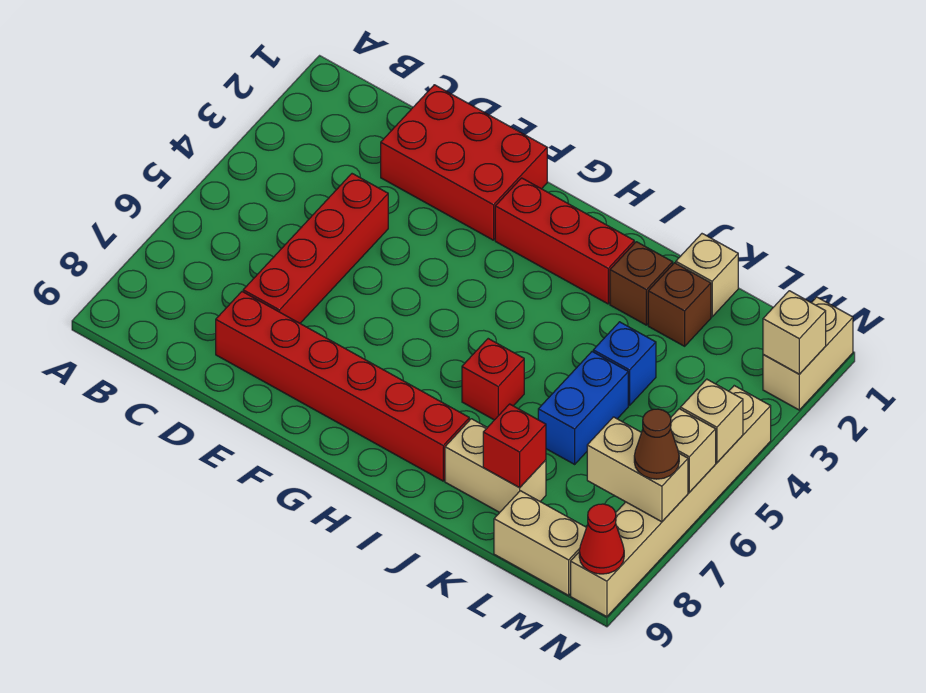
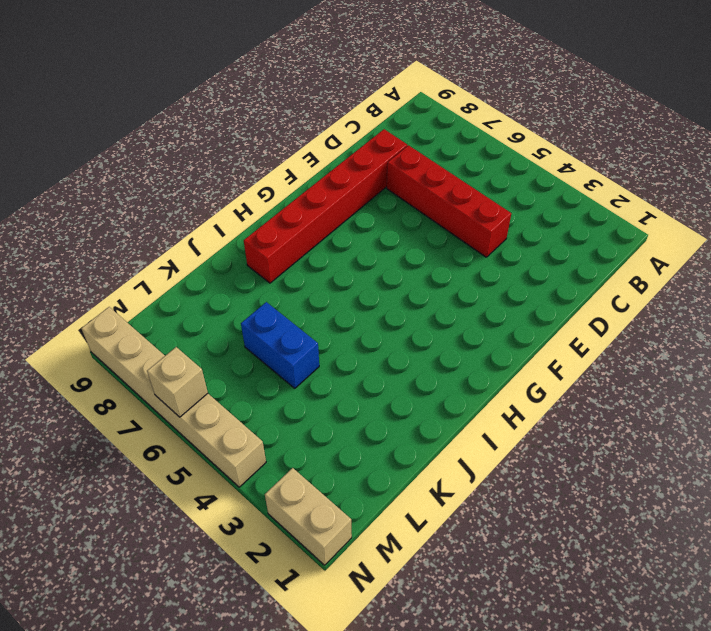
none -> red brick D1:F2 level 1
none -> red brick G2:I2 level 1
none -> red brick I6 level 1

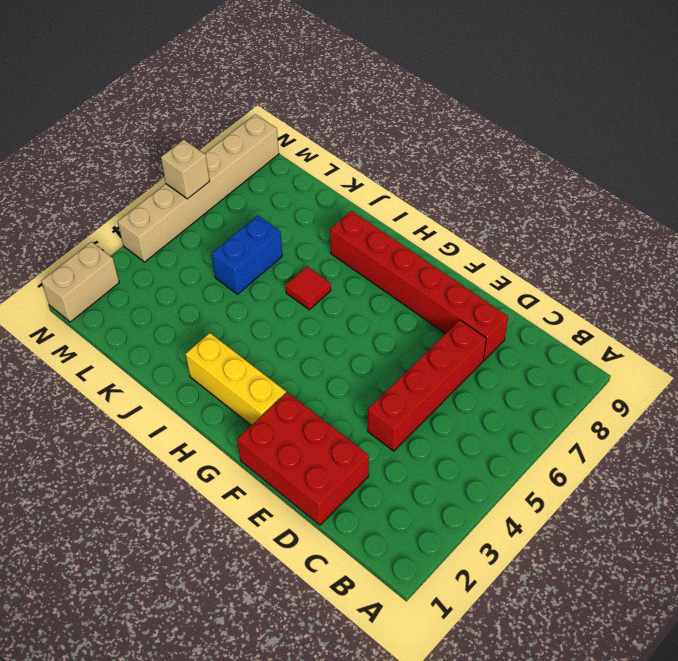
yellow brick G2:I2 level 1 -> red brick G2:I2 level 1
red tile I6 level 1 -> red brick I6 level 1
none -> brown brick J2 level 1
none -> tan brick J8:K8 level 1
none -> tan brick K1 level 1

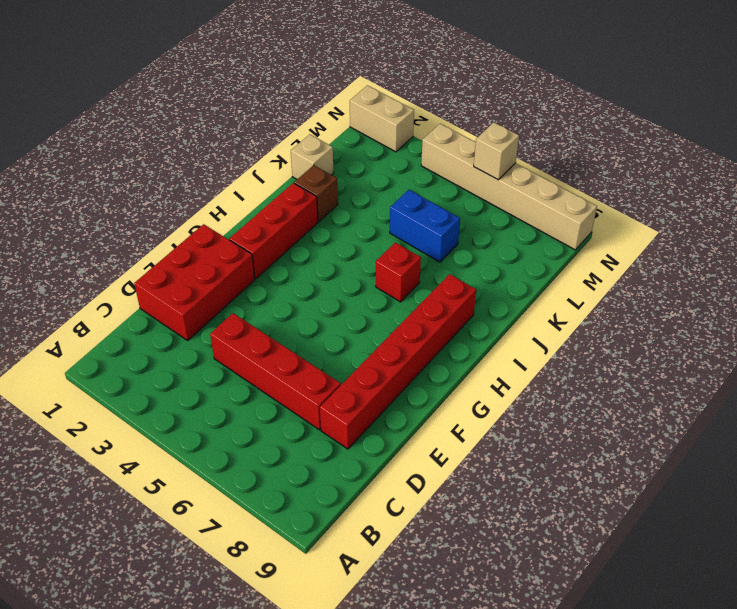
none -> tan brick J8:K8 level 1
none -> brown brick K2 level 1
none -> blue brick K4 level 1

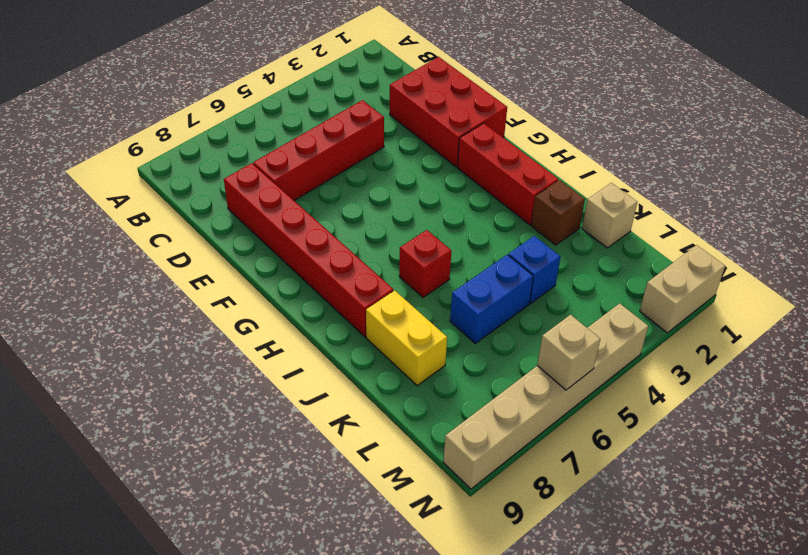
yellow brick J8:K8 level 1 -> tan brick J8:K8 level 1
none -> brown brick K2 level 1
none -> tan brick L9:M9 level 1
none -> red brick K8 level 2

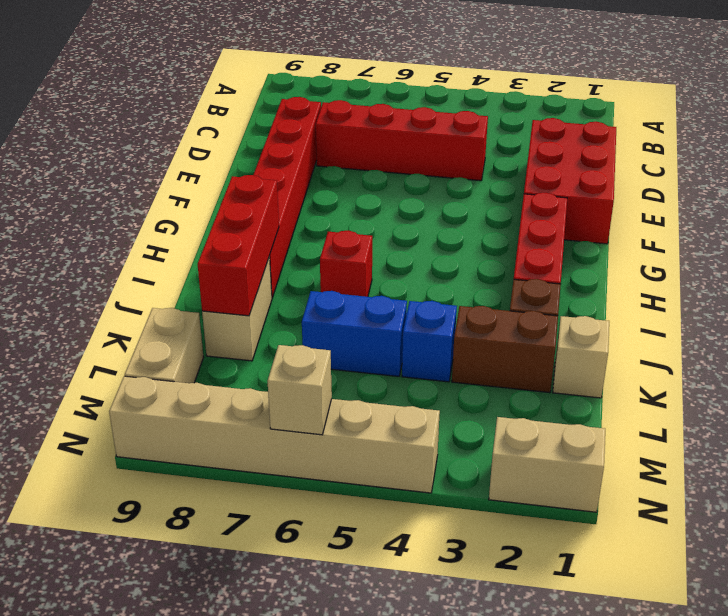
red brick I8:K8 level 2 -> red brick K8 level 2
brown brick K2:K3 level 1 -> brown brick K2 level 1
none -> tan brick M7:N7 level 2
none -> tan brick N2 level 2
none -> tan brick N5 level 2

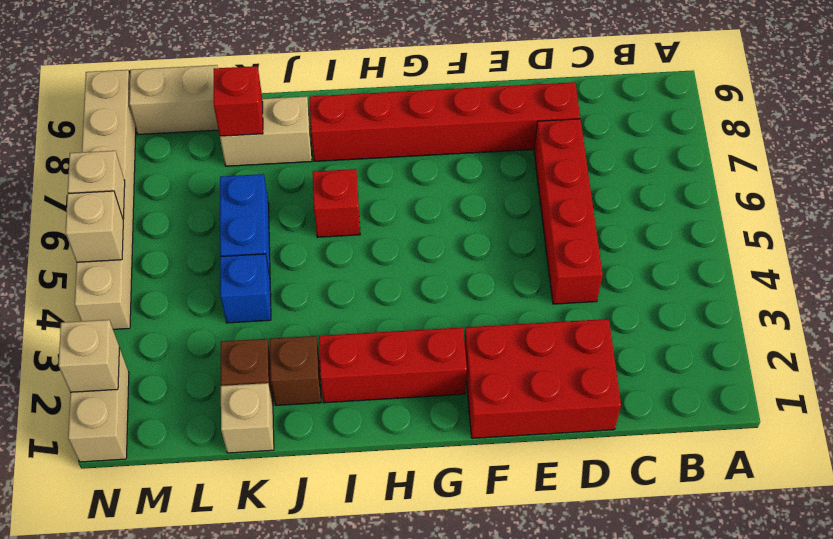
none -> tan brick M7:N7 level 2
none -> red cone N9 level 2
none -> brown cone N7 level 3

